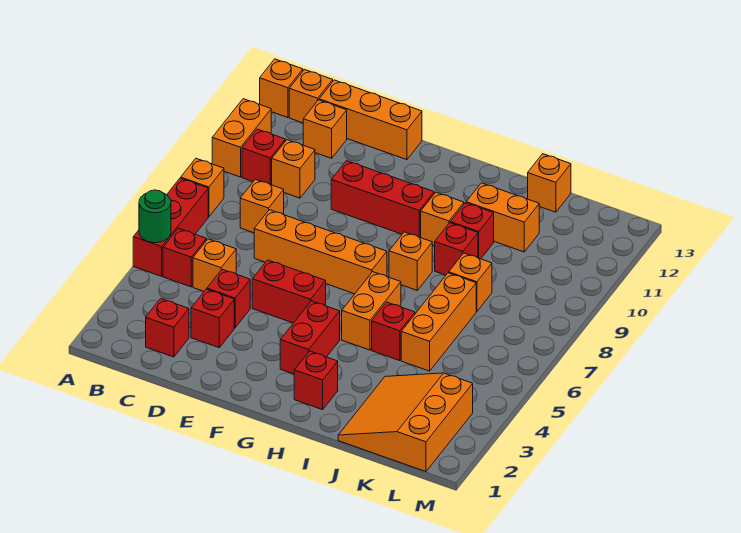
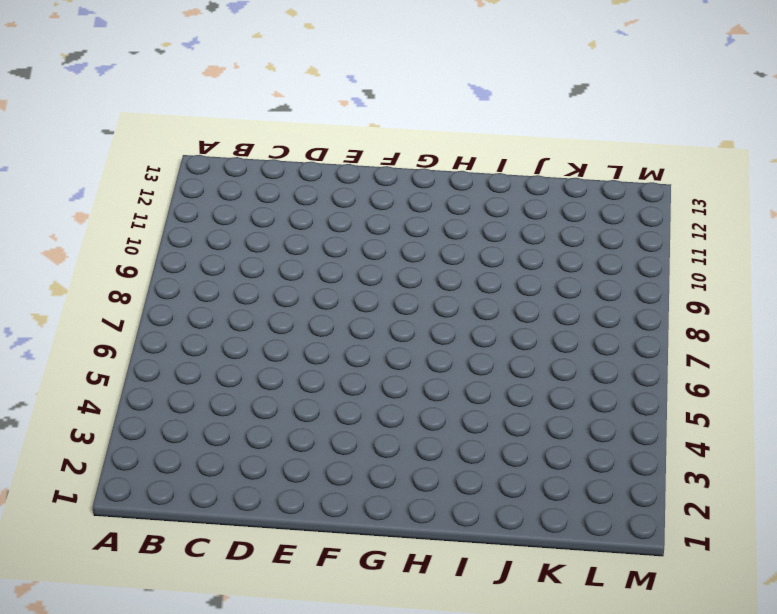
none -> red brick A5:A7 level 1
none -> orange brick A8 level 1
none -> orange brick A10:A11 level 1
none -> orange brick A13 level 1

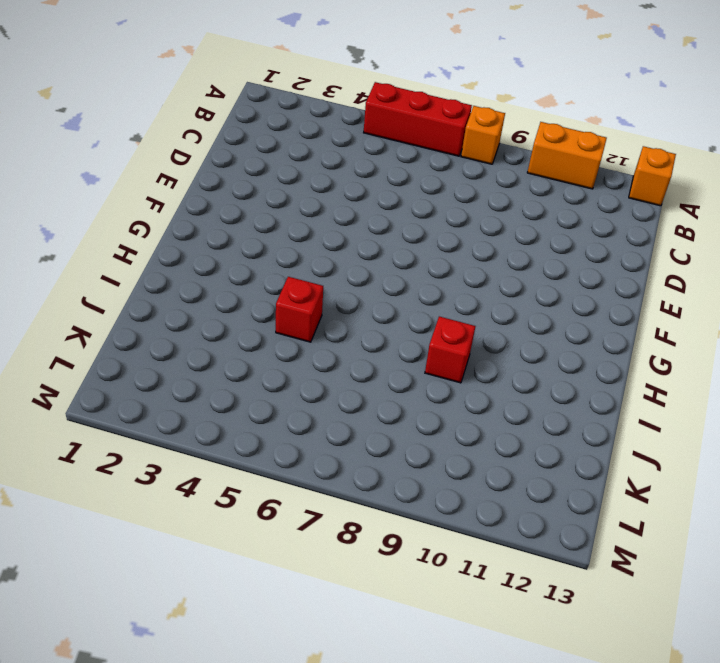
none -> red brick B5 level 1
none -> red brick B10 level 1
none -> orange brick B13 level 1
none -> red brick C2 level 1

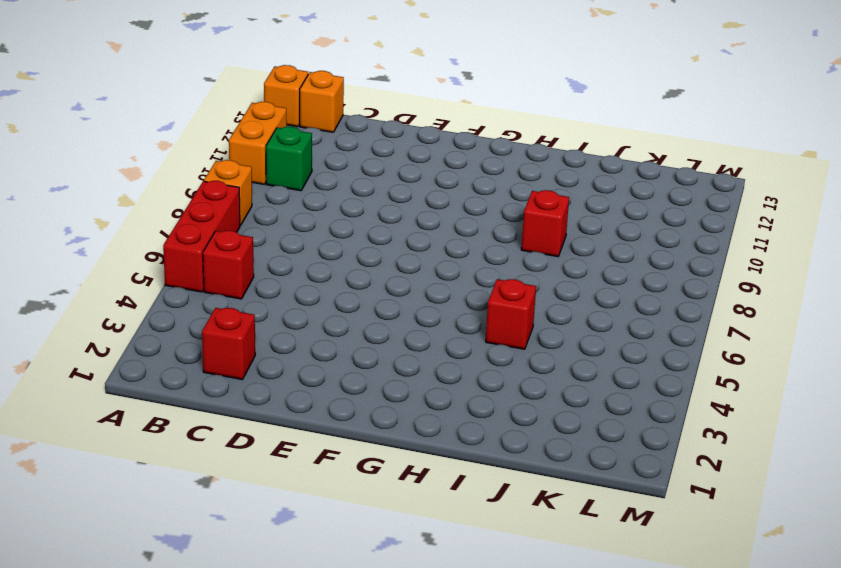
green brick B10 level 1 -> red brick B10 level 1
none -> orange brick C5 level 1
none -> orange brick C8 level 1
none -> orange brick C10 level 1
none -> orange brick C12 level 1

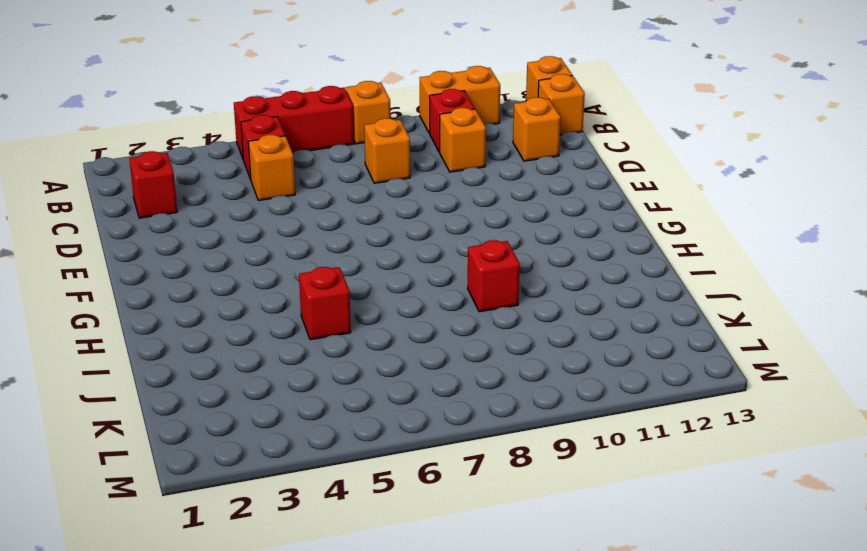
none -> orange brick C13:E13 level 1
none -> red brick D3 level 1
none -> red brick D4 level 1
none -> orange brick D7:G7 level 1

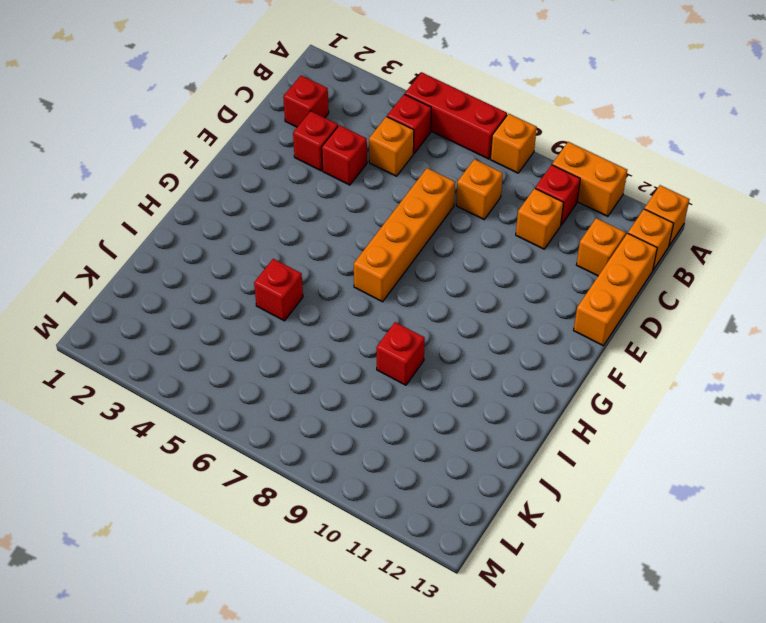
none -> red brick E5:F5 level 1
none -> red brick E10:G10 level 1
none -> red brick G3:G4 level 1
none -> red brick H2 level 1

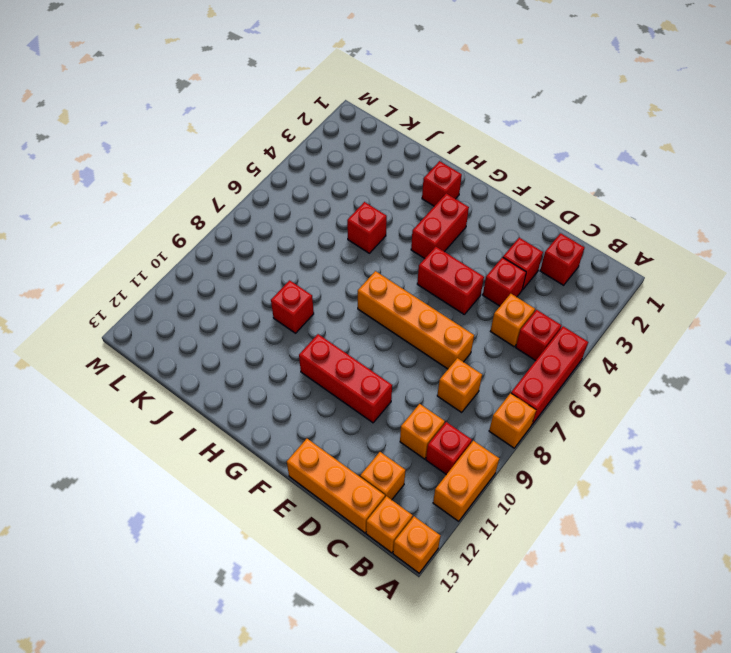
none -> orange brick H5:H6 level 1
none -> orange brick H8 level 1
none -> orange brick H10 level 1
none -> red brick I10 level 1

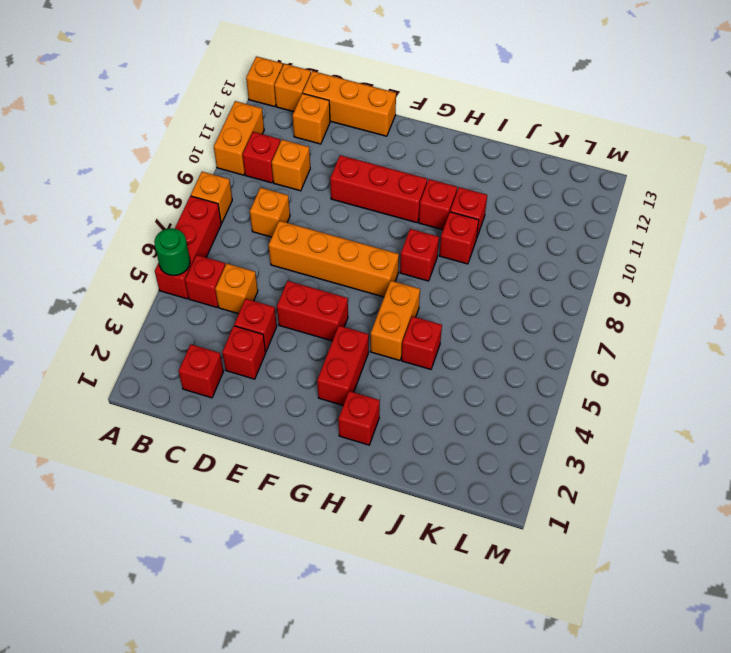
red brick H8 level 1 -> orange brick H8 level 1
red brick H10 level 1 -> orange brick H10 level 1
none -> orange brick I11:J11 level 1
none -> orange slope J1:L3 level 1 top L
none -> orange brick J5:J7 level 1
none -> orange brick J8 level 1

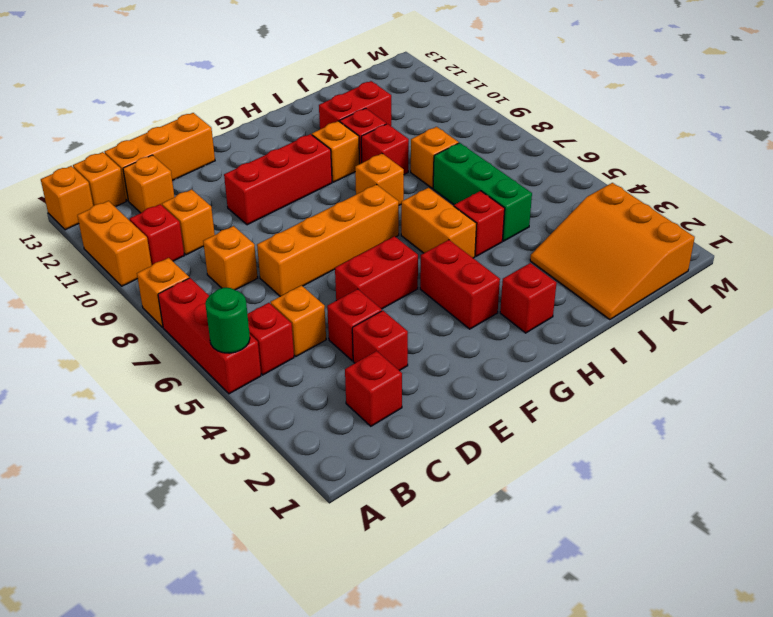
red brick I11:J11 level 1 -> orange brick I11:J11 level 1
green brick J5:J7 level 1 -> orange brick J5:J7 level 1
none -> orange brick J13 level 1

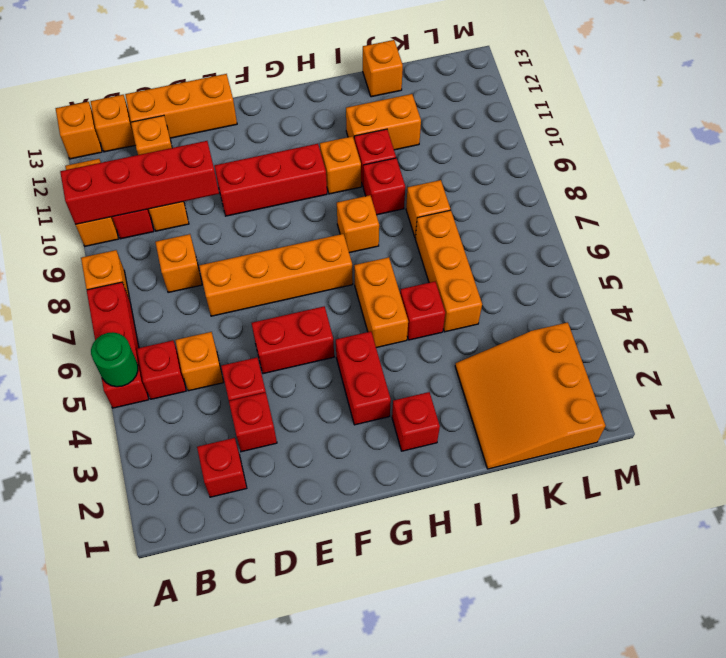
red brick A10:D10 level 2 -> none

